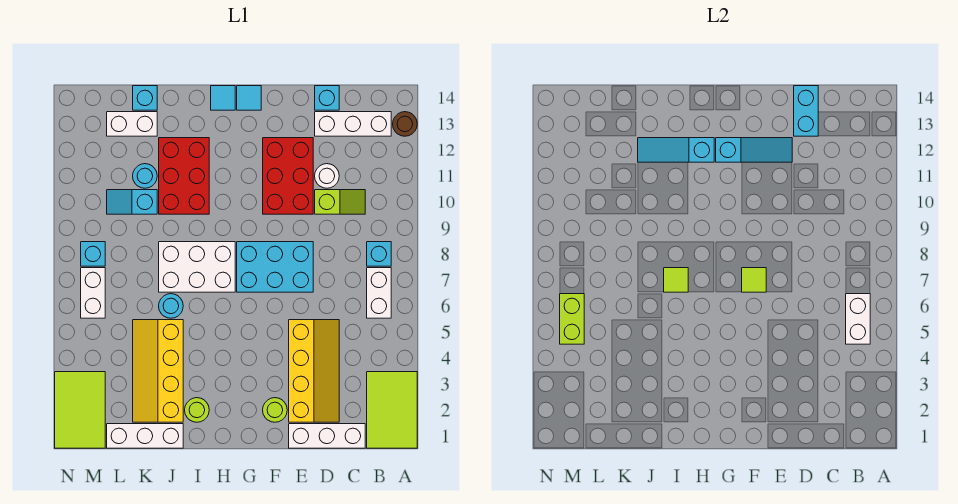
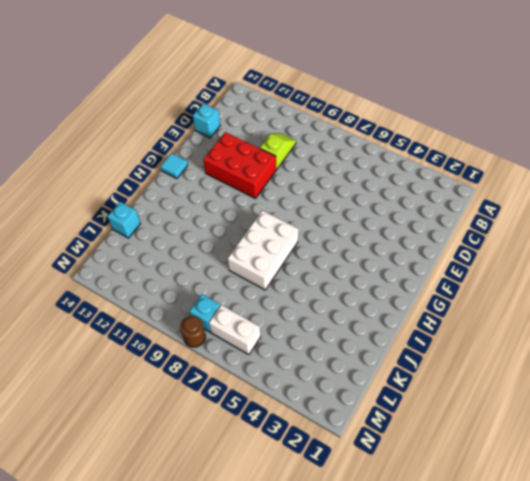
brown round brick N8 level 1 -> brown round brick A13 level 1
none -> lime tile A1:B3 level 1
none -> white brick B6:B7 level 1
none -> cyan brick B8 level 1
none -> white brick B13:D13 level 1

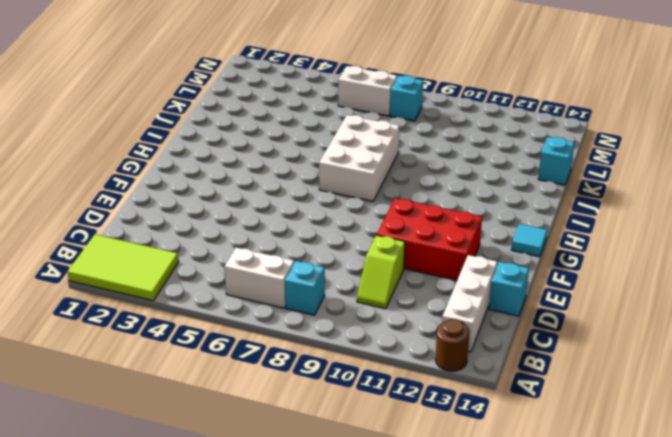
none -> white brick C1:E1 level 1
none -> yellow slope D2:E5 level 1 top E
none -> white round brick D11 level 1
none -> cyan brick E7:G8 level 1

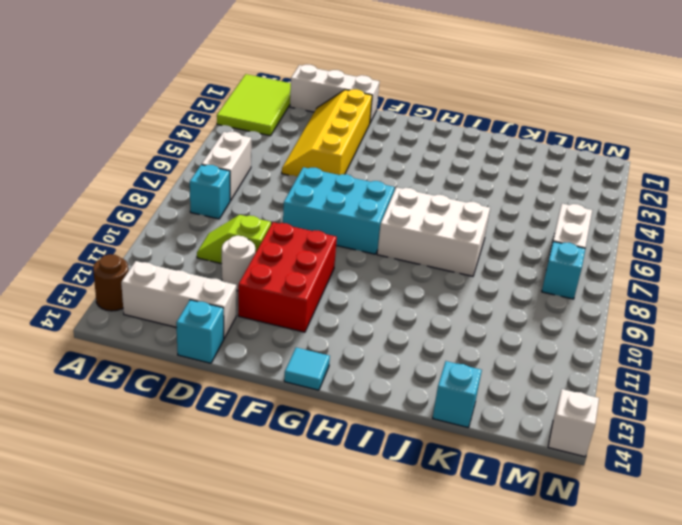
white brick N14 level 1 -> none
none -> lime round brick F2 level 1
none -> cyan tile H14 level 1
none -> lime round brick I2 level 1
none -> red brick I10:J12 level 1

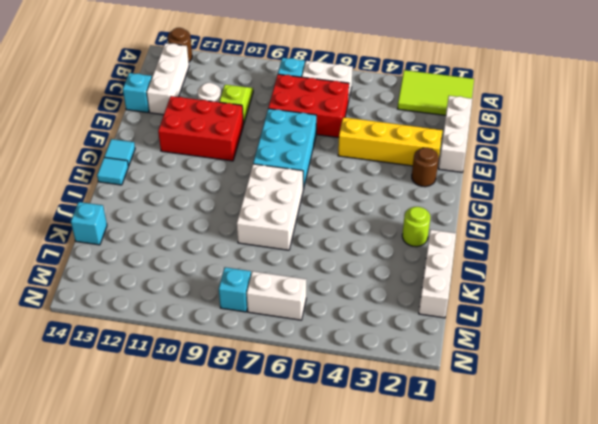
red brick C6:D8 level 1 -> red brick I10:J12 level 1
brown round brick F2 level 1 -> lime round brick F2 level 1
none -> yellow slope J2:K5 level 1 top J
none -> cyan round brick J6 level 1
none -> cyan slope K10:L10 level 1 top K
none -> cyan round brick K11 level 1

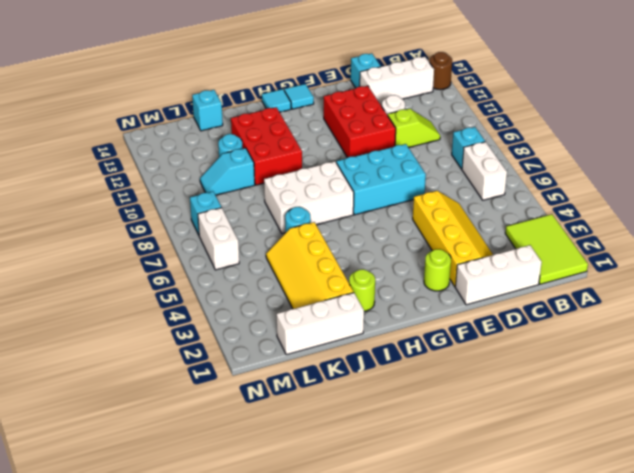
none -> white brick K13:L13 level 1
none -> lime tile M1:N3 level 1
none -> white brick B5:B6 level 2
none -> cyan brick D13:D14 level 2

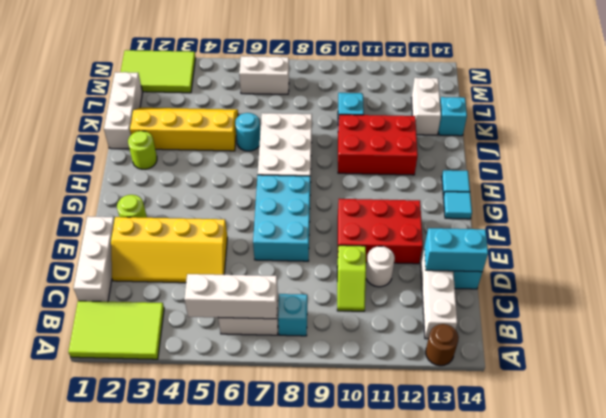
white brick B5:B7 level 2 -> white brick B5:B6 level 2
none -> cyan round brick K11 level 1
none -> cyan brick M8 level 1
none -> cyan slope E12:G12 level 2 top G
none -> lime tile F7 level 2

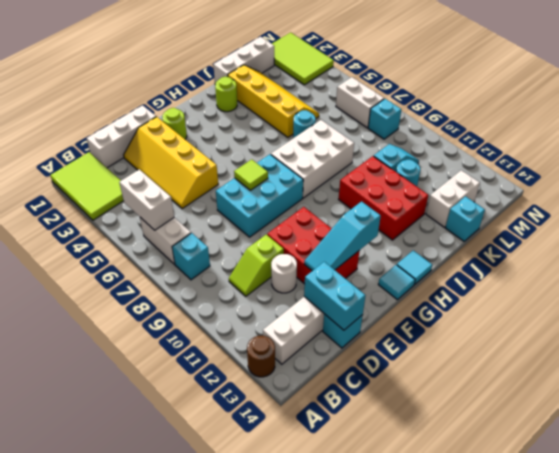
none -> cyan slope H12:J12 level 2 top H
none -> lime tile I7 level 2
none -> lime brick M5:M6 level 2

